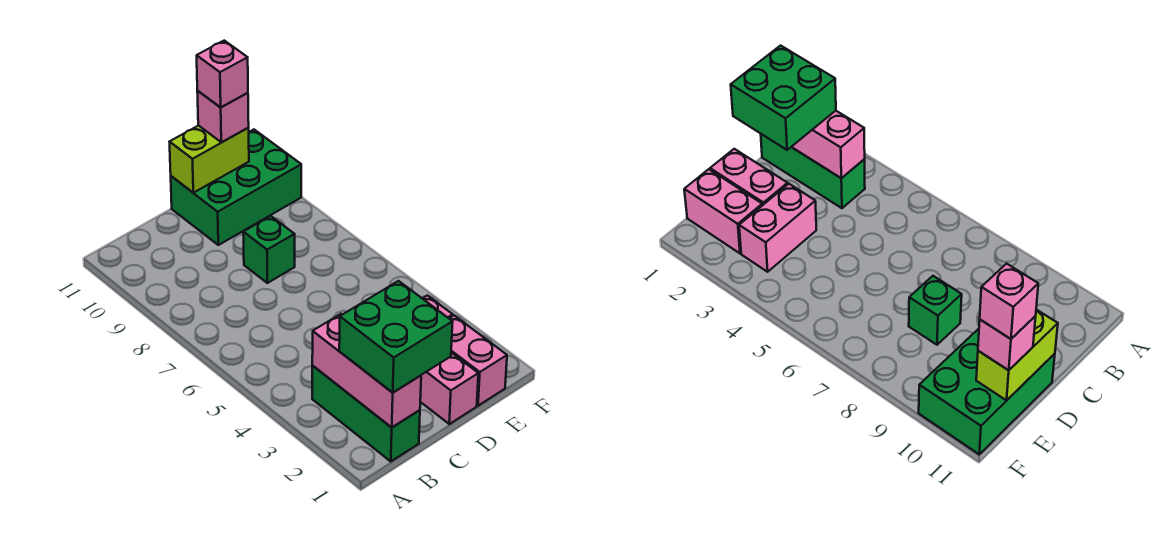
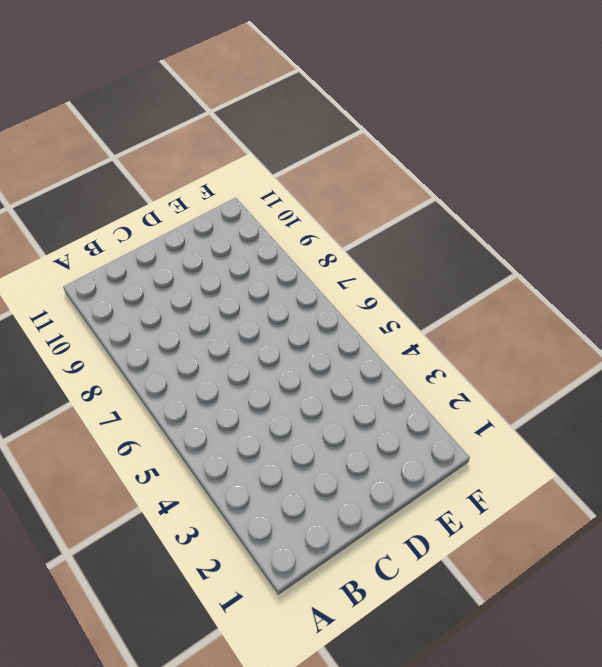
none -> green brick B1:B3 level 1
none -> pink brick D1:D2 level 1

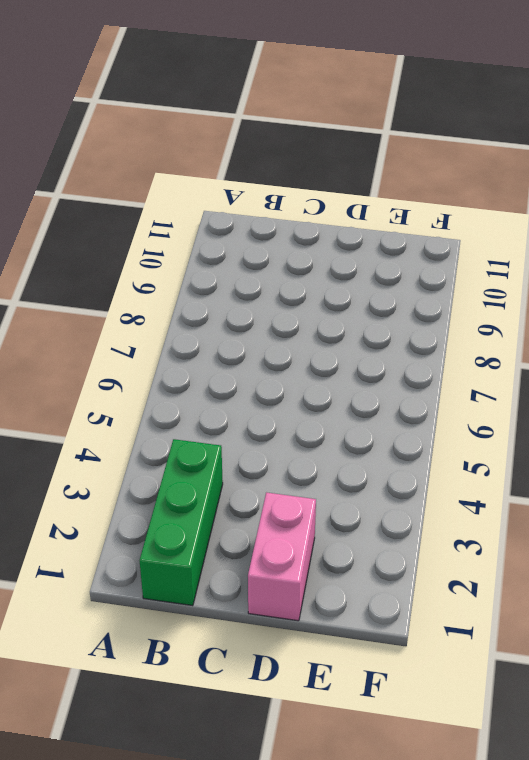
none -> pink brick D3:E3 level 1
none -> green brick D8 level 1

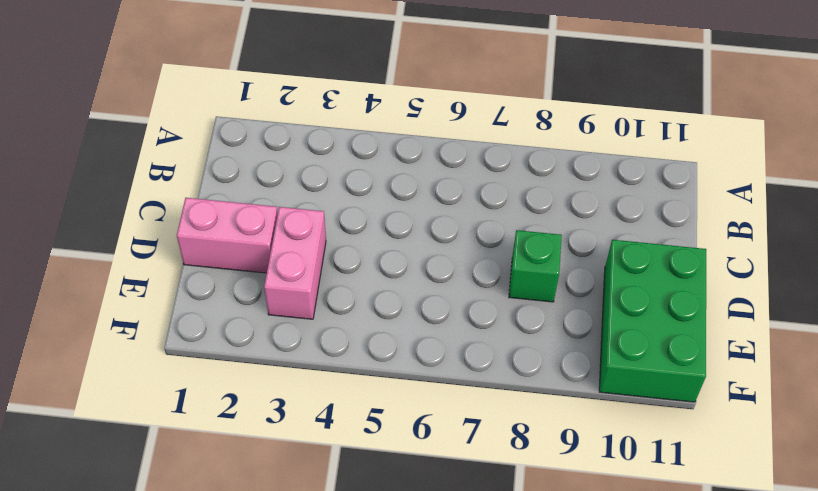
none -> green brick B1:B3 level 1
none -> pink brick E1:E2 level 1

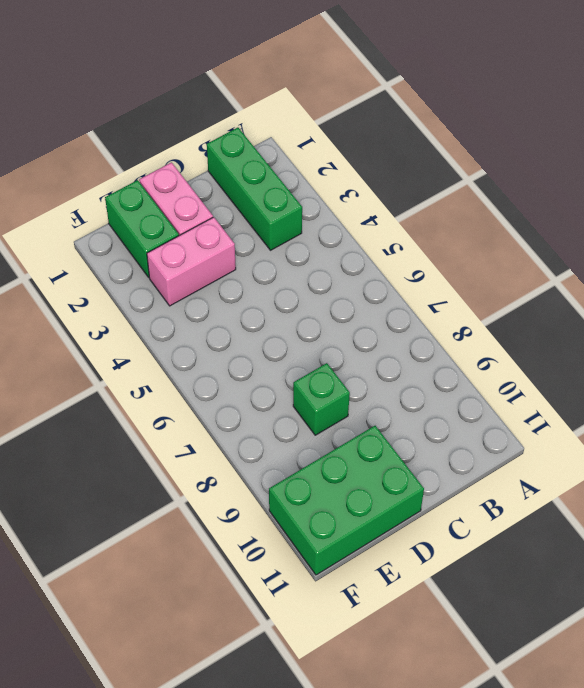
green brick E1:E2 level 1 -> pink brick E1:E2 level 1
none -> pink brick B1:B3 level 2
none -> lime brick D11:E11 level 2

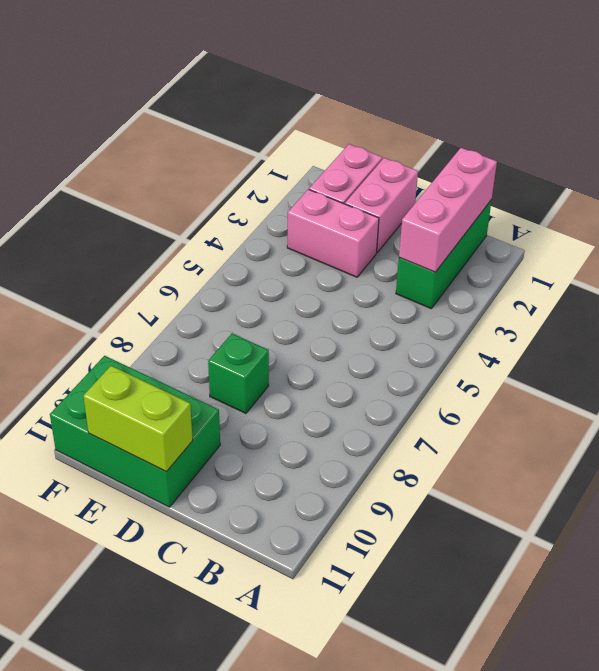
none -> green brick B1:C2 level 3
none -> pink brick E11 level 3

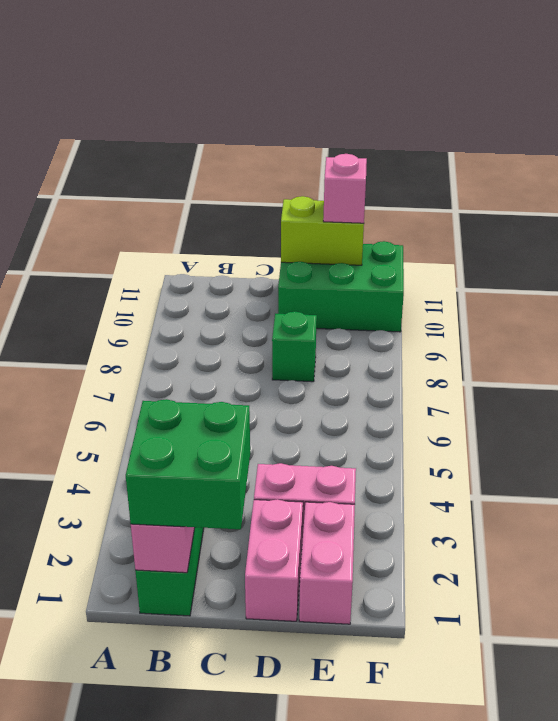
none -> pink brick E11 level 4

